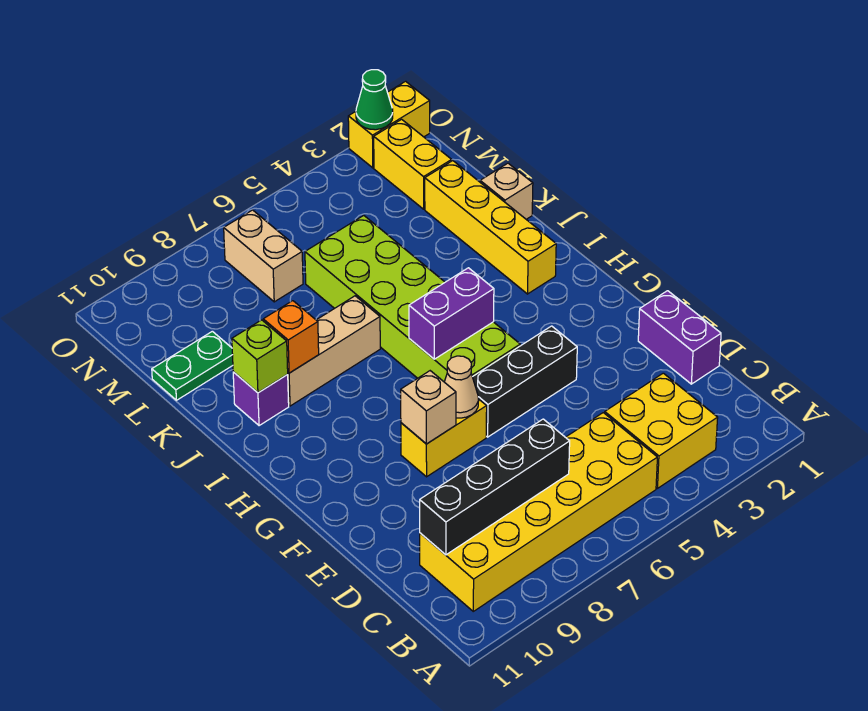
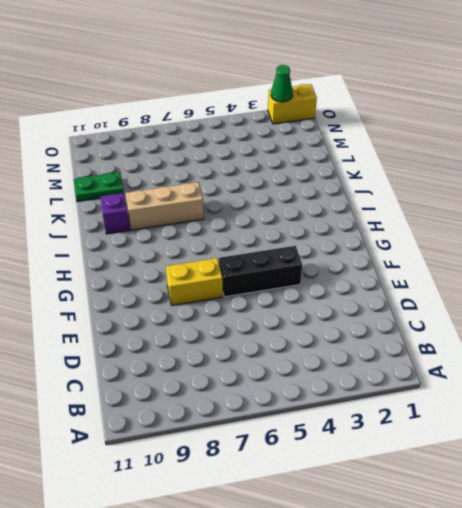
none -> yellow brick B3:C4 level 1
none -> yellow brick B5:C10 level 1
none -> purple brick D1:E1 level 1

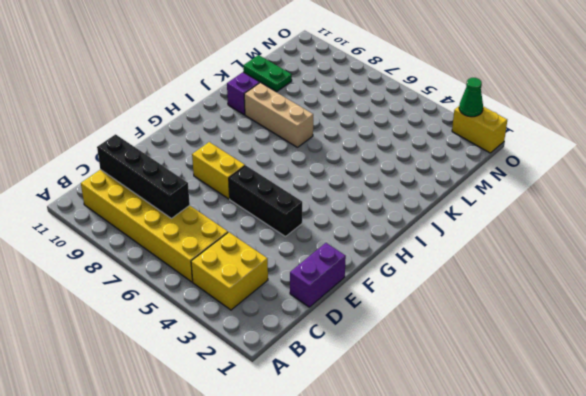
none -> lime brick G5:L6 level 1
none -> yellow brick I2:L2 level 1
none -> tan brick K1 level 1

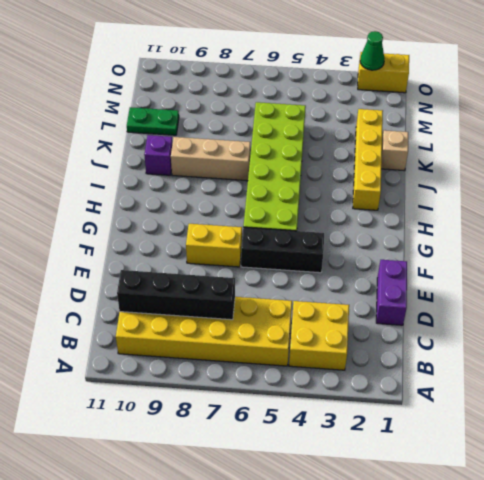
none -> yellow brick M2:N2 level 1
none -> tan brick M7:N7 level 1
none -> tan cone F7 level 2

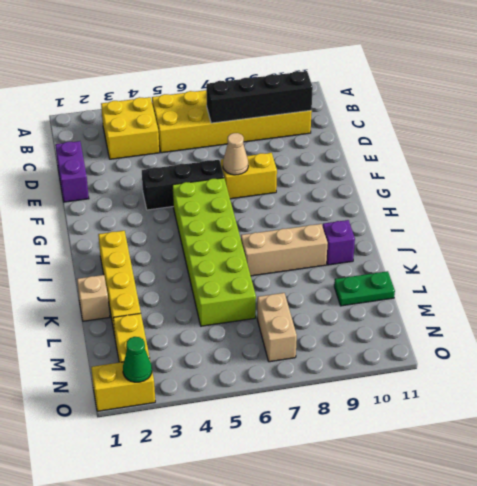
none -> tan brick F8 level 2
none -> purple brick H5:H6 level 2
none -> orange brick J9 level 2

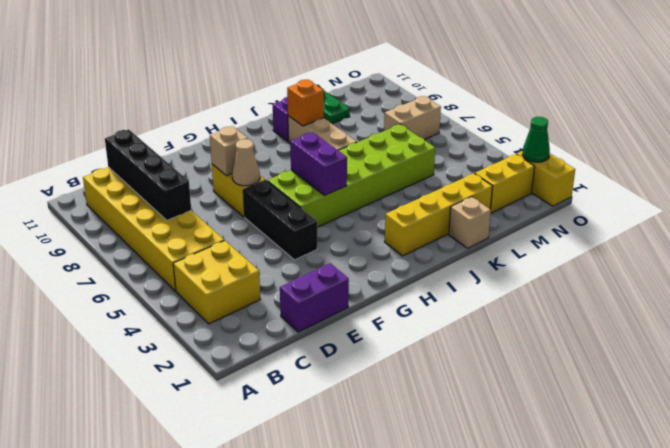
none -> lime brick J10 level 2

